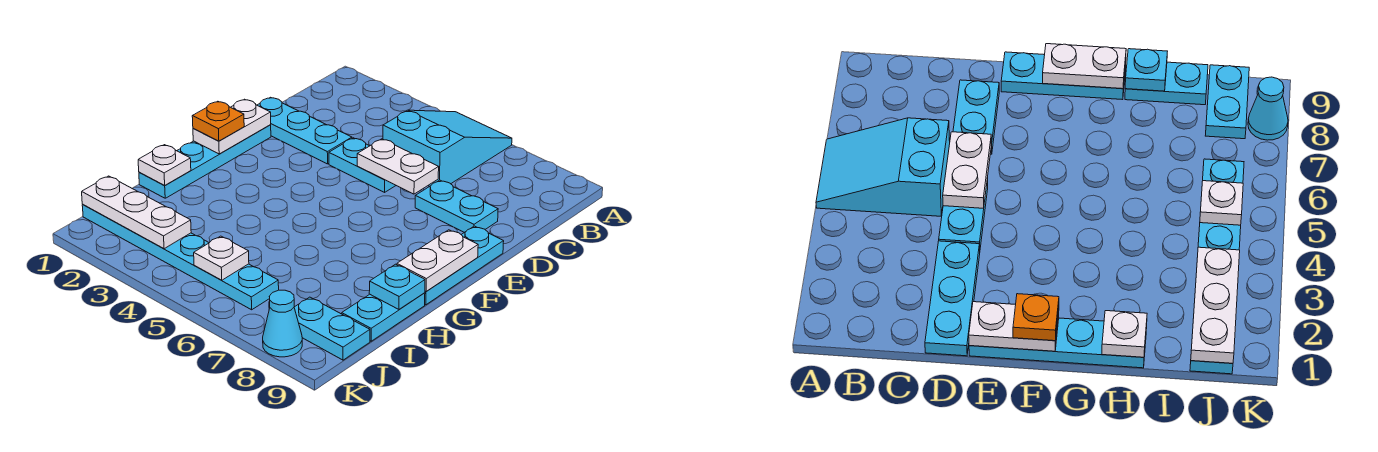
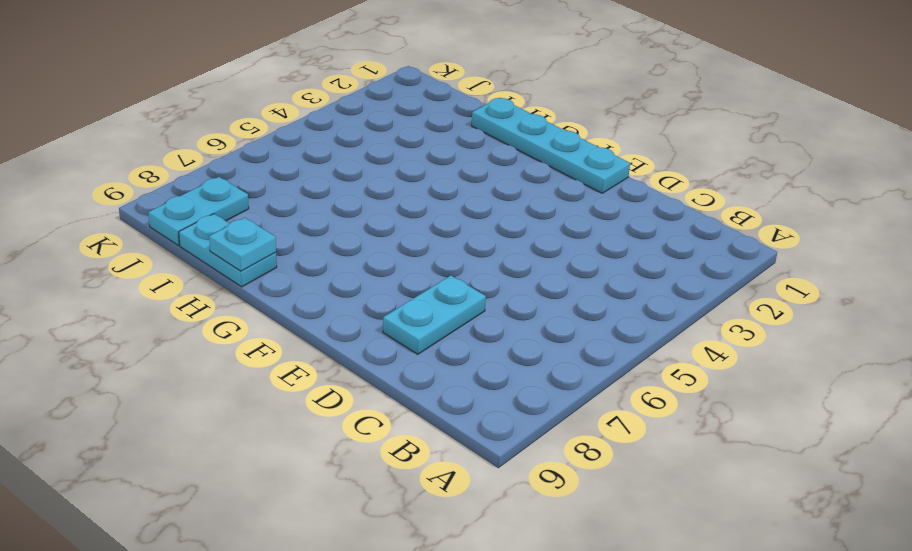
none -> cyan slope A5:C6 level 1 top C
none -> cyan plate D1:D3 level 1
none -> cyan plate D4:D5 level 1

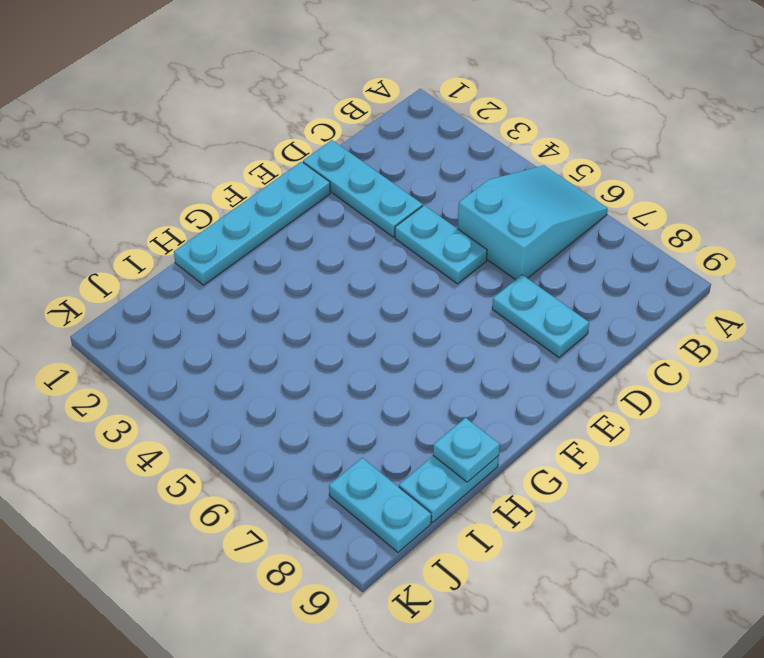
none -> cyan plate E9:G9 level 1
none -> cyan plate J1:J6 level 1
none -> cyan cone K8 level 1

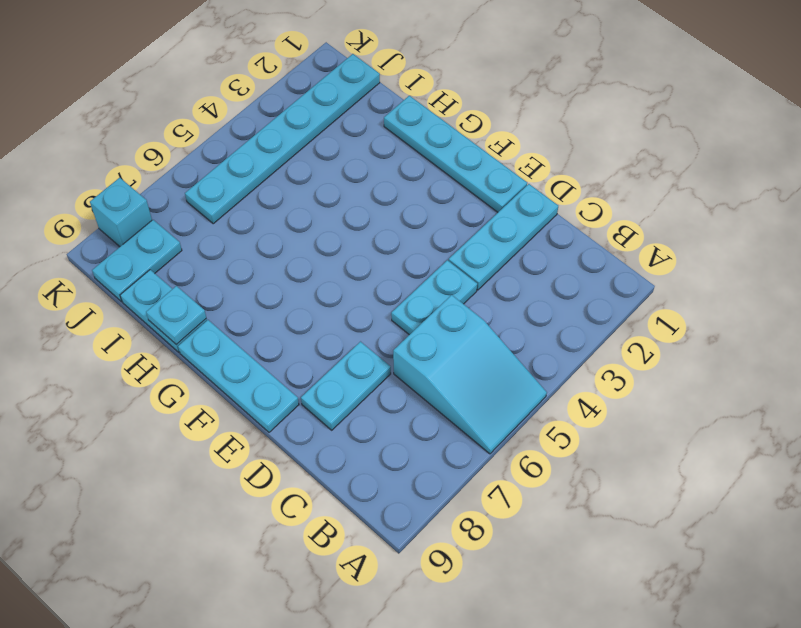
cyan brick K8 level 1 -> cyan cone K8 level 1
none -> white plate D5:D6 level 2
none -> white plate E1:F1 level 2
none -> white plate F9:G9 level 2

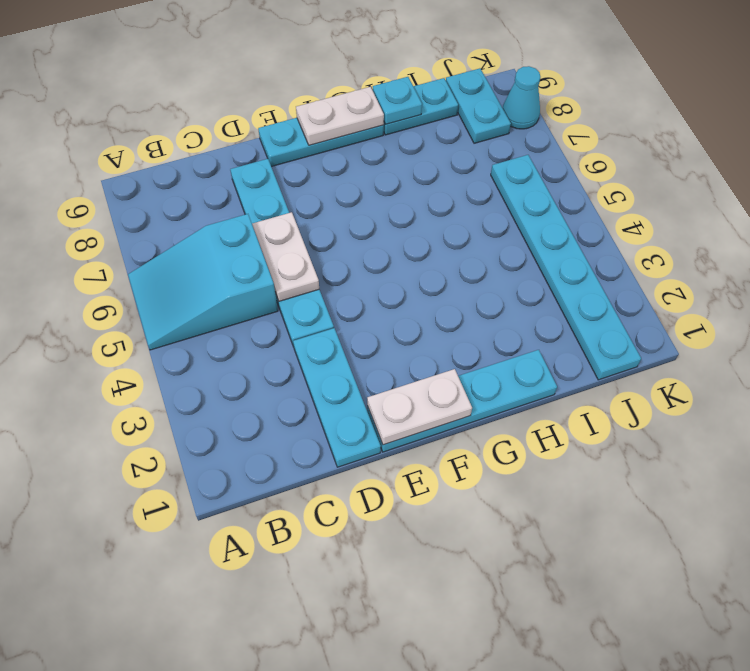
none -> white plate H1 level 2
none -> white plate J1:J3 level 2
none -> white plate J5 level 2

